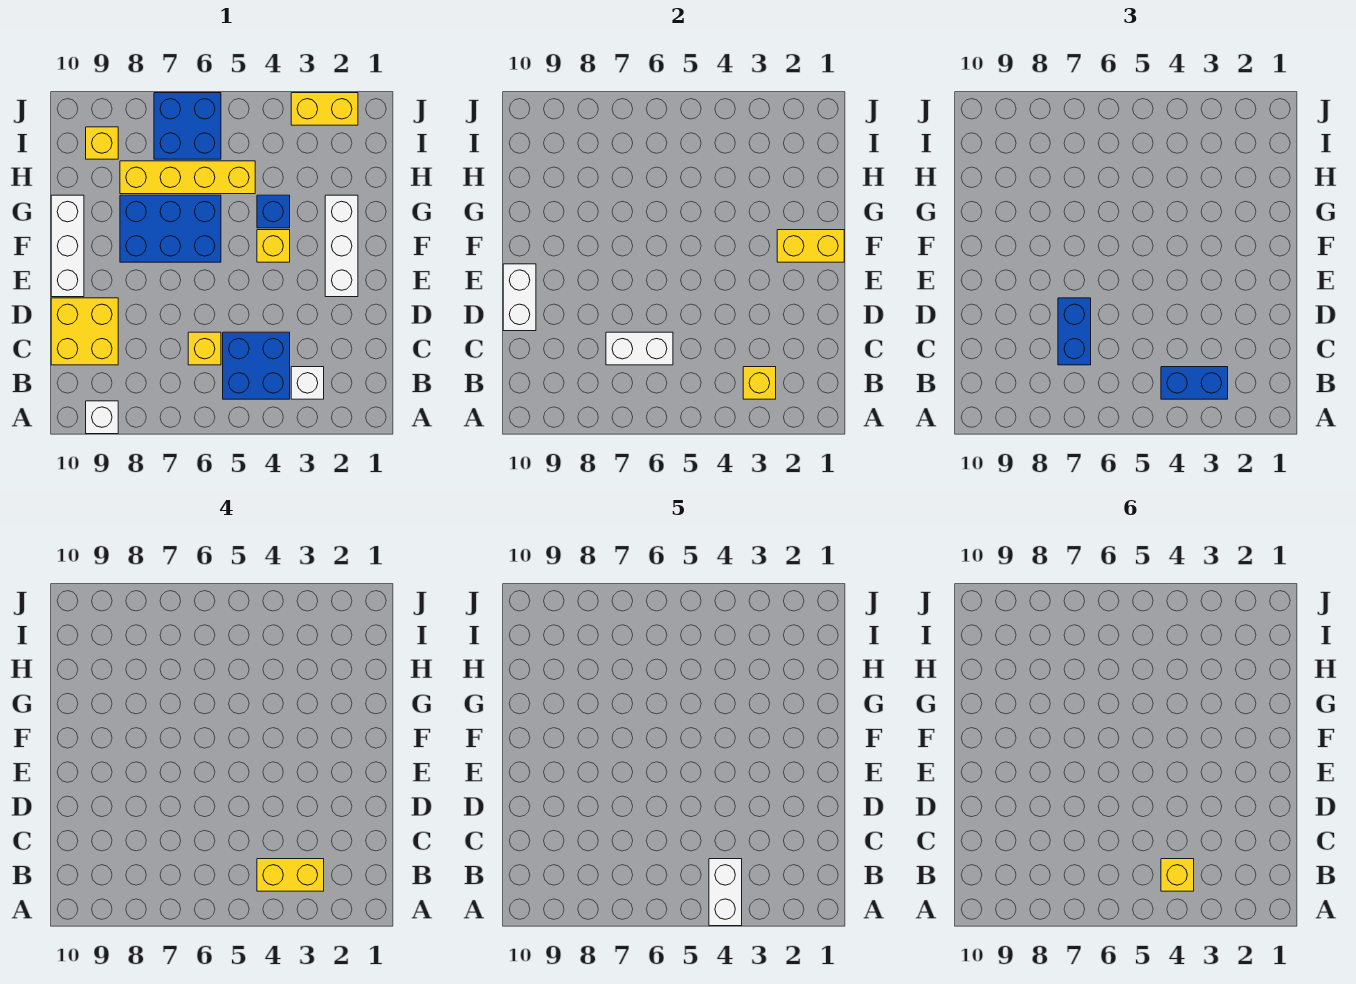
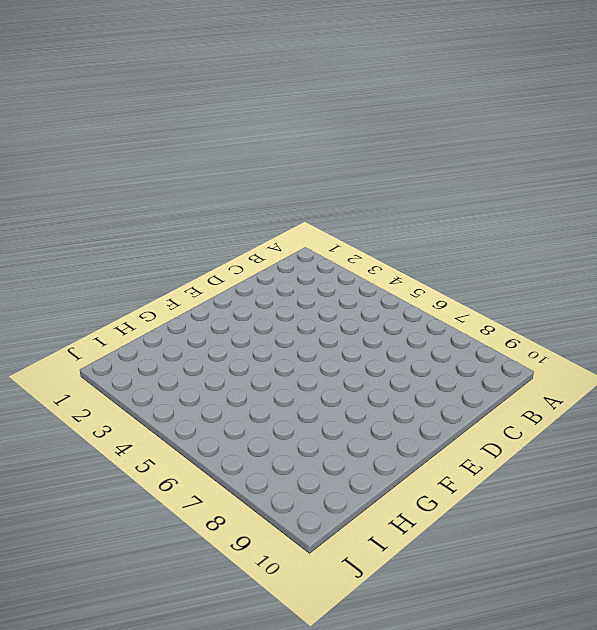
none -> white brick A9 level 1
none -> white brick B3 level 1
none -> blue brick B4:C5 level 1

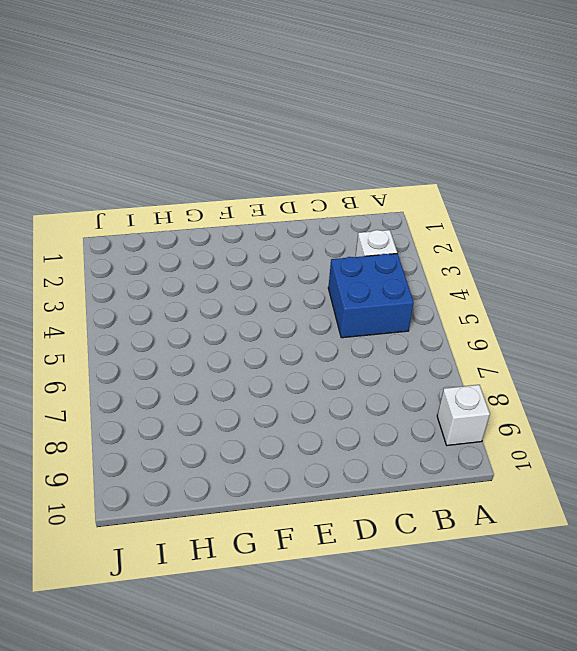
none -> yellow brick C6 level 1
none -> yellow brick C9:D10 level 1
none -> white brick E2:G2 level 1

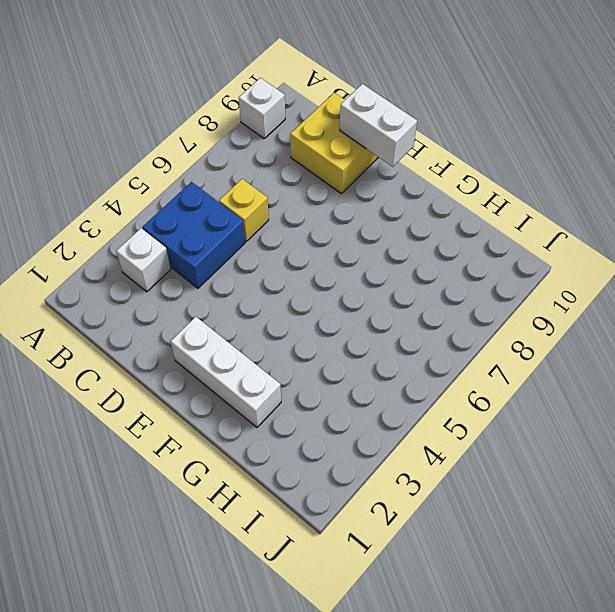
none -> white brick E10:G10 level 1
none -> yellow brick F4 level 1
none -> blue brick F6:G8 level 1

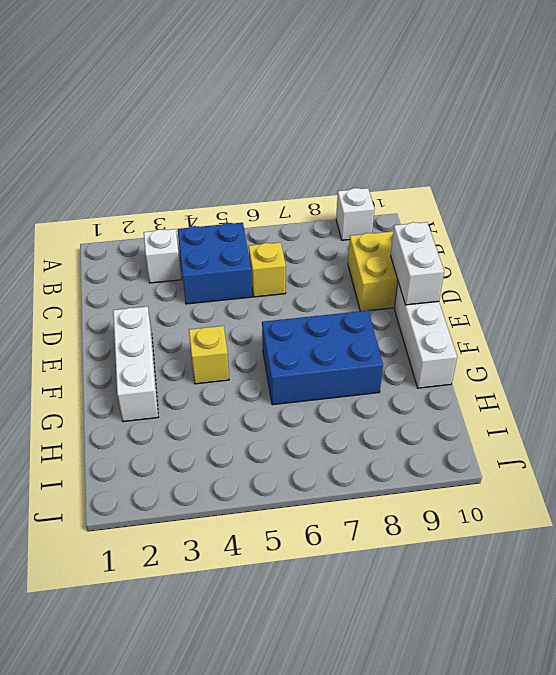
none -> blue brick G4 level 1
none -> yellow brick H5:H8 level 1
none -> blue brick I6:J7 level 1

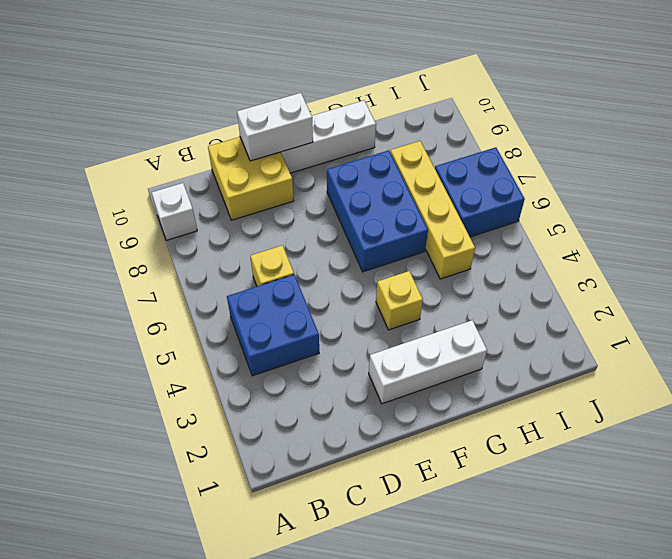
none -> white brick B3 level 1
none -> blue brick G4 level 1
none -> yellow brick I9 level 1

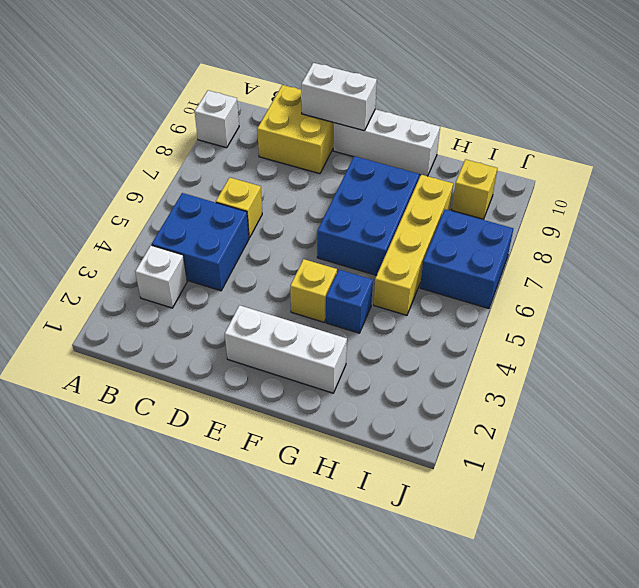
none -> yellow brick J2:J3 level 1
none -> yellow brick B3 level 2
none -> white brick C6:C7 level 2

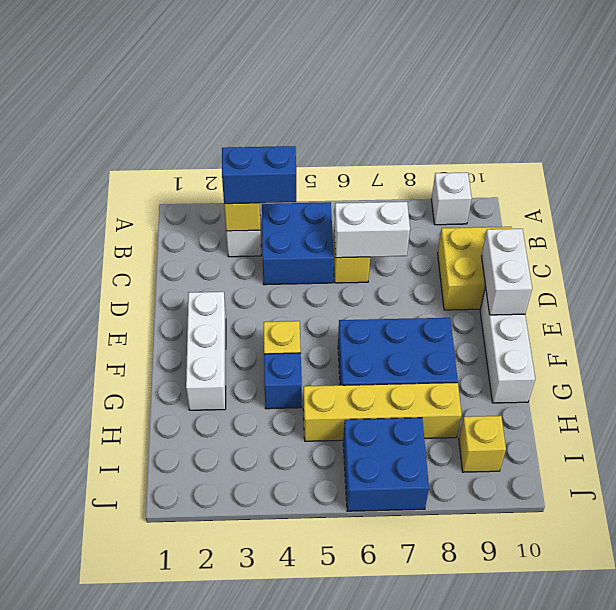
none -> yellow brick J2:J3 level 1
none -> yellow brick F1:F2 level 2
none -> blue brick C7:D7 level 3

